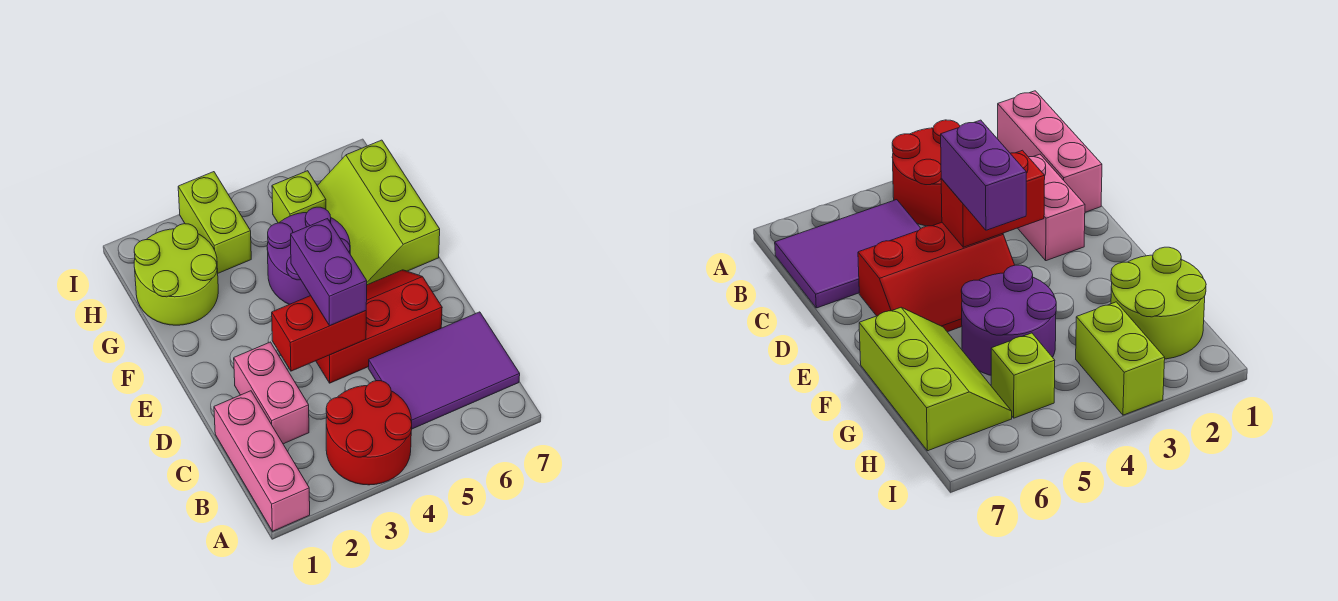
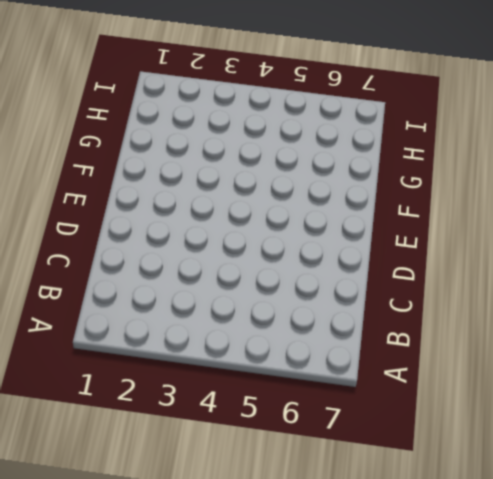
none -> pink brick A1:C1 level 1
none -> red round brick A3:B4 level 1
none -> purple tile B5:C7 level 1

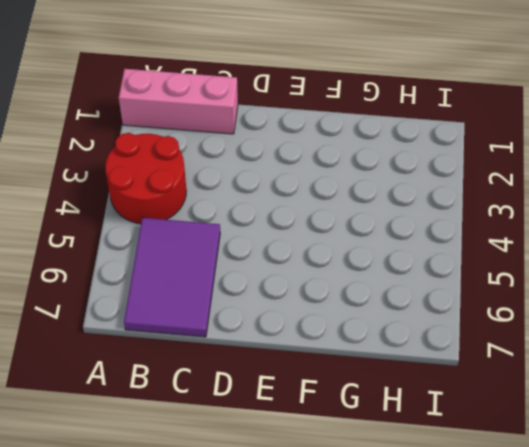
none -> pink brick C2:D2 level 1
none -> red slope D4:E6 level 1 top D
none -> purple round brick F4:G5 level 1

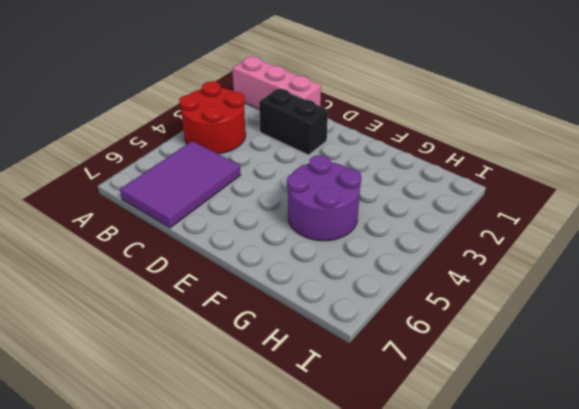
black brick C2:D2 level 1 -> pink brick C2:D2 level 1
none -> red slope D4:E6 level 1 top D
none -> lime slope F6:H7 level 1 top 7
none -> lime round brick G1:H2 level 1

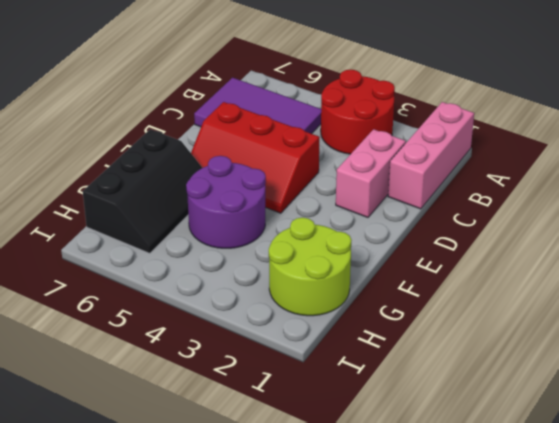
black slope F6:H7 level 1 top 7 -> lime slope F6:H7 level 1 top 7
none -> lime brick H3:I3 level 1
none -> lime brick H5 level 1
none -> red brick D3:D4 level 2

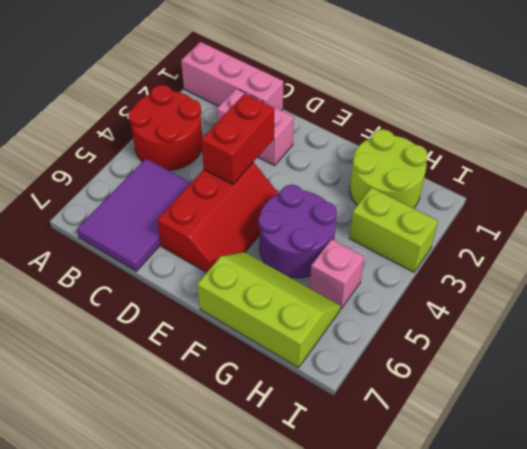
pink brick H5 level 1 -> lime brick H5 level 1
none -> purple brick D4:E4 level 3

